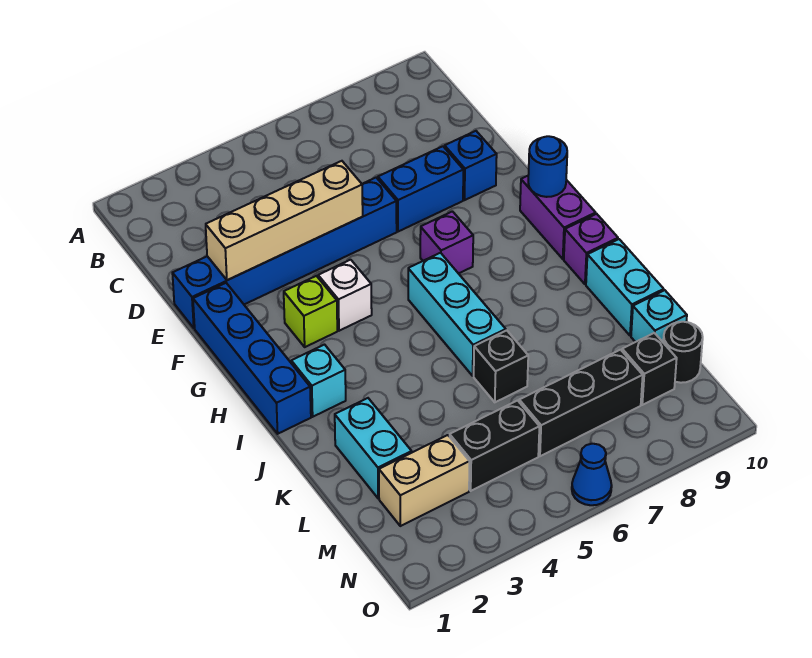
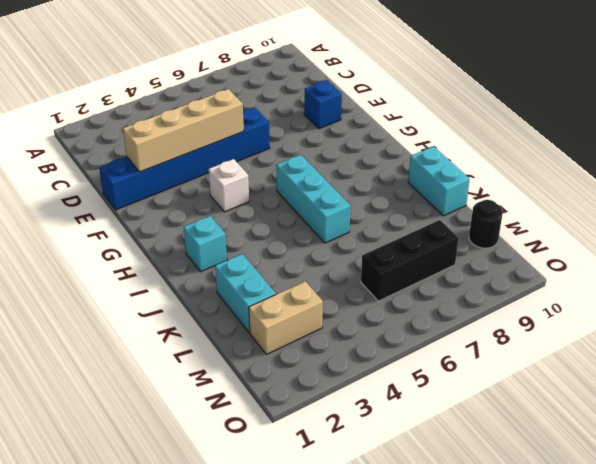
none -> blue brick E7:E8 level 1
none -> blue brick F1:I1 level 1
none -> lime brick G3 level 1

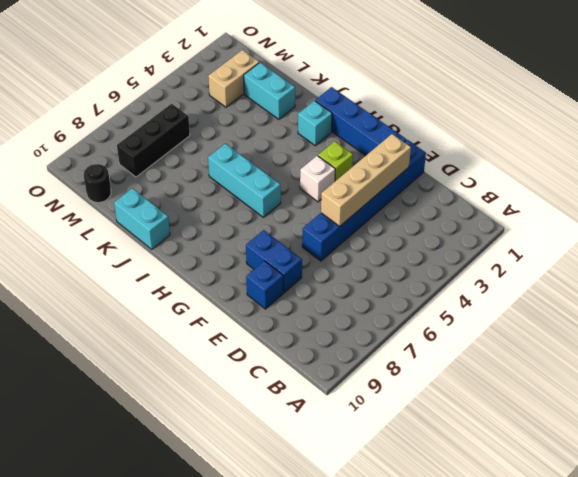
blue brick E8:F8 level 1 -> blue brick E7:E8 level 1
none -> purple brick G7 level 1
none -> purple brick G10:H10 level 1
none -> purple brick I10 level 1

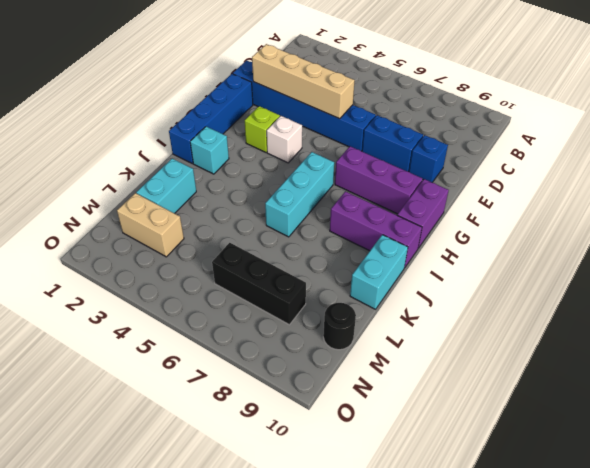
purple brick G7:G9 level 1 -> purple brick G7 level 1
purple brick I8:I10 level 1 -> purple brick I10 level 1
none -> black brick K6 level 1
none -> cyan brick L10 level 1
none -> black brick M4:M5 level 1

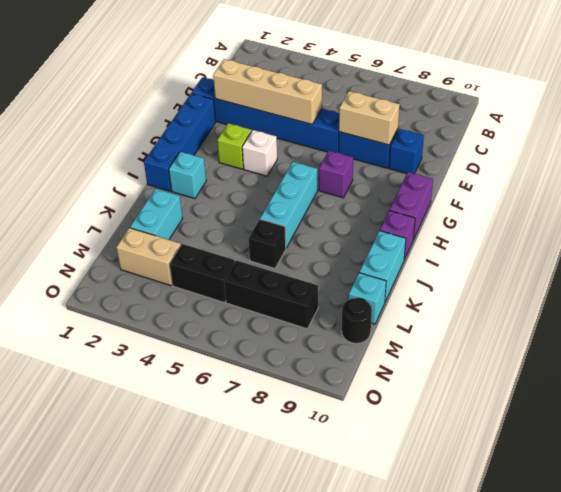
tan brick E7:E8 level 2 -> none
none -> black brick M9 level 1
none -> blue cone O6 level 1
none -> blue round brick G10 level 2

